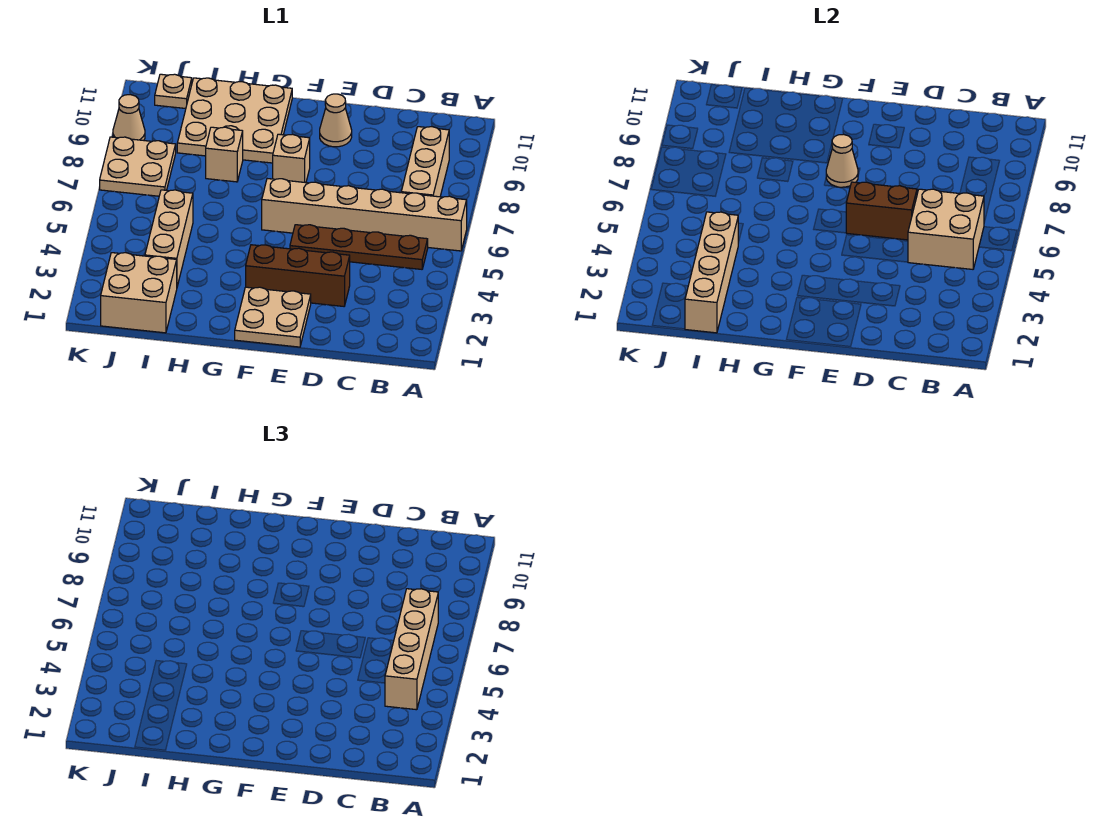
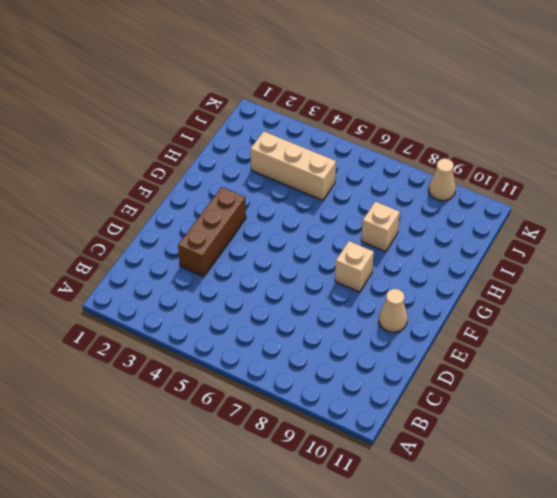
none -> tan brick A6:F6 level 1
none -> brown plate B5:E5 level 1
none -> tan brick B7:B9 level 1

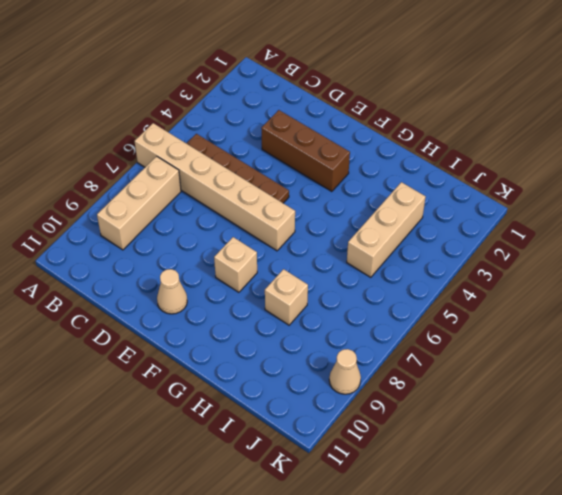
none -> tan plate E1:F2 level 1
none -> tan plate G9:I11 level 1
none -> tan brick I1:J2 level 1

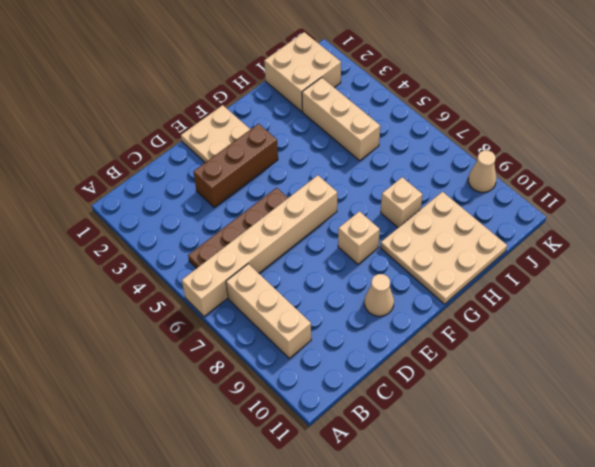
none -> tan plate J7:K8 level 1
none -> tan plate J11 level 1
none -> tan brick B5:C6 level 2

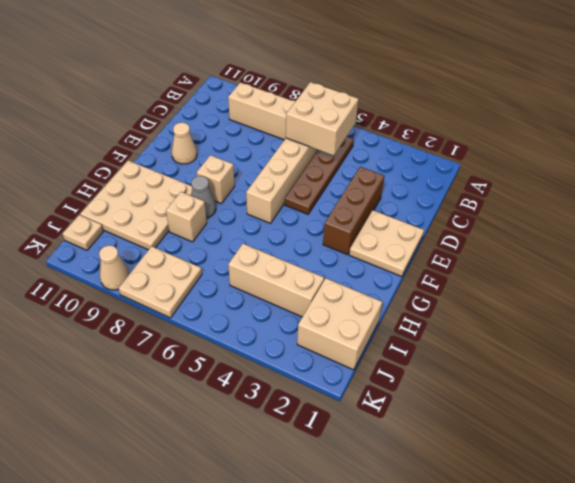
grey cone G8 level 1 -> none
none -> brown brick D6:E6 level 2
none -> tan cone F8 level 2
none -> tan brick I1:I4 level 2

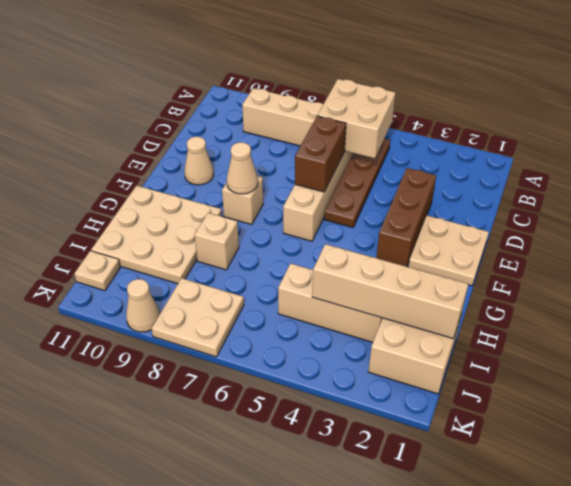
none -> tan brick B4:B7 level 3

